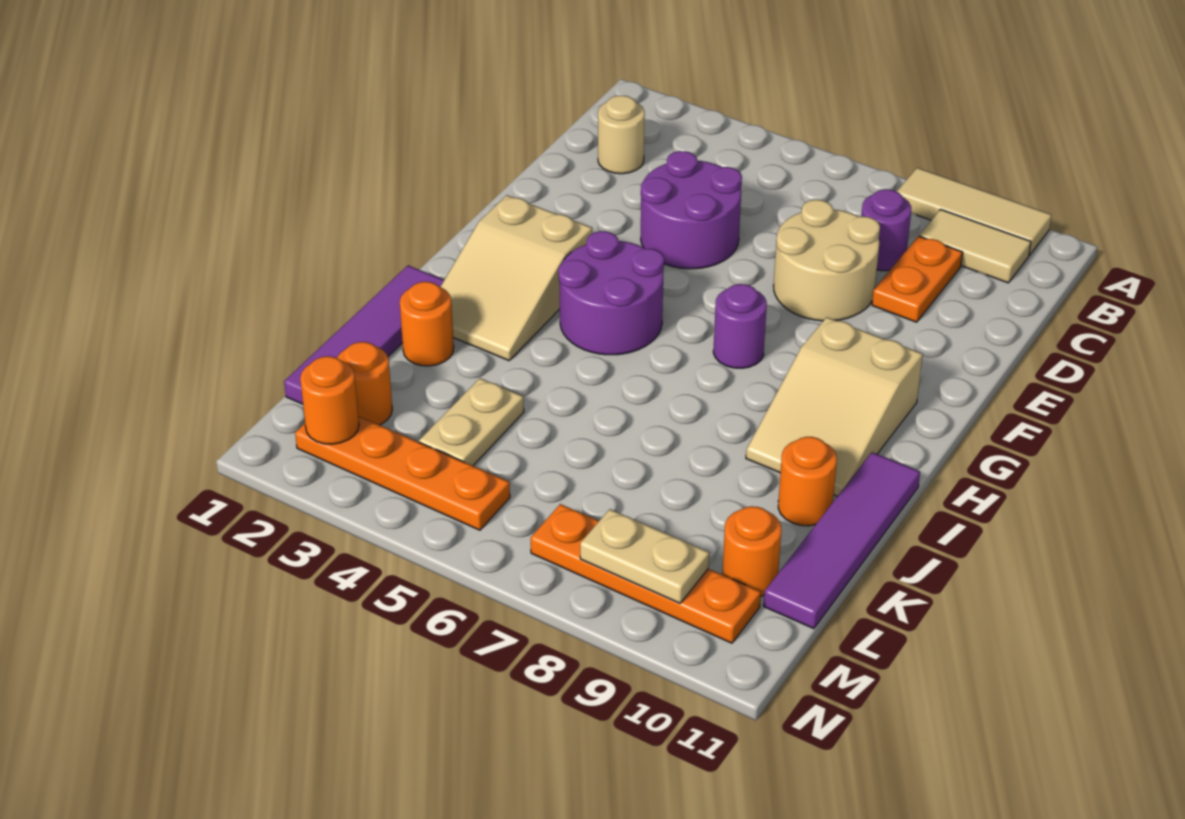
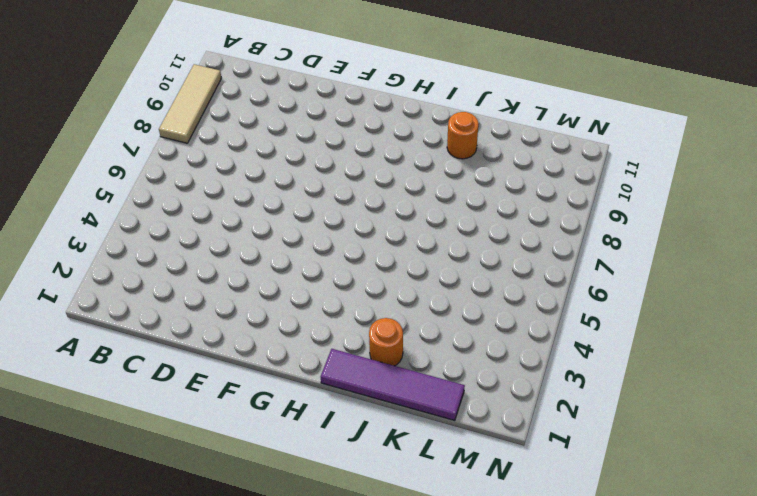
none -> tan tile B9:B10 level 1
none -> tan round brick C2 level 1
none -> purple round brick C8 level 1

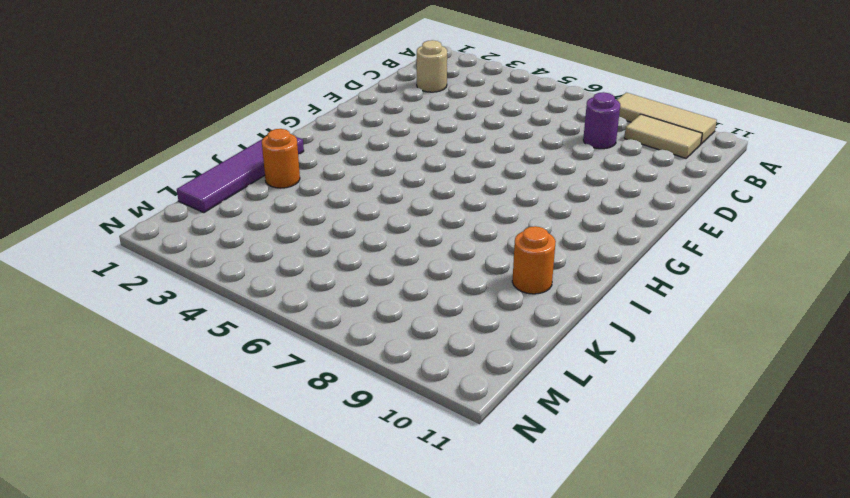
none -> orange plate C9:D9 level 1
none -> purple round brick D4:E5 level 1
none -> tan round brick D7:E8 level 1

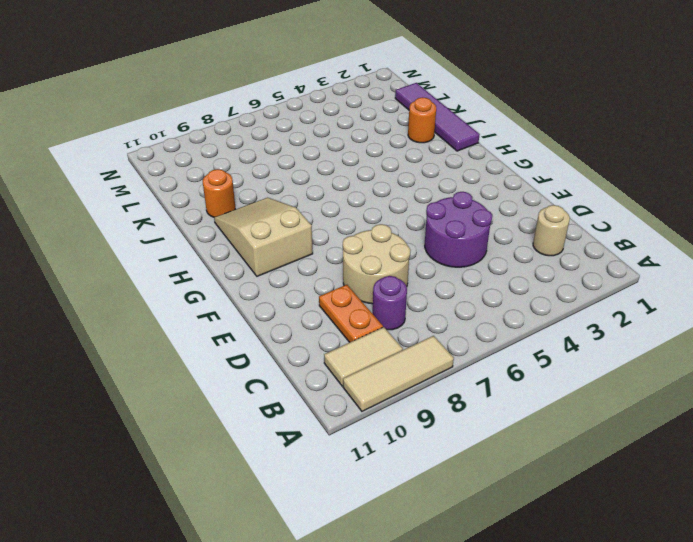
none -> tan slope G2:I3 level 1 top G
none -> purple round brick G4:H5 level 1
none -> purple round brick G7 level 1

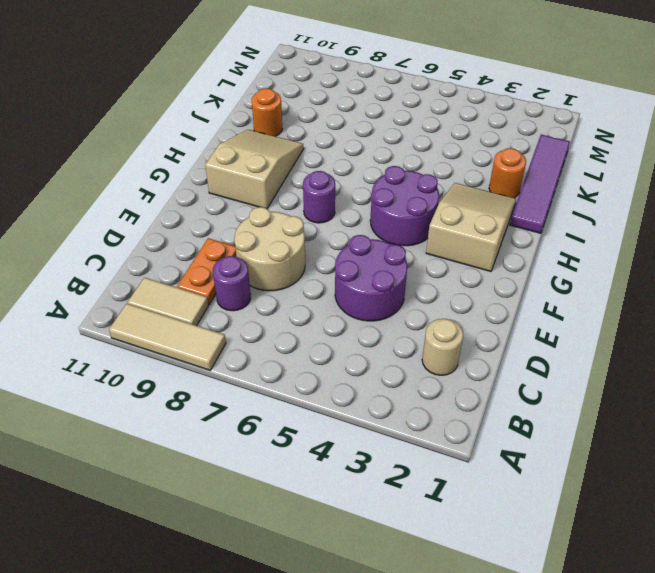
none -> purple tile I11:L11 level 1
none -> tan plate K4:L4 level 1
none -> orange round brick L2 level 1

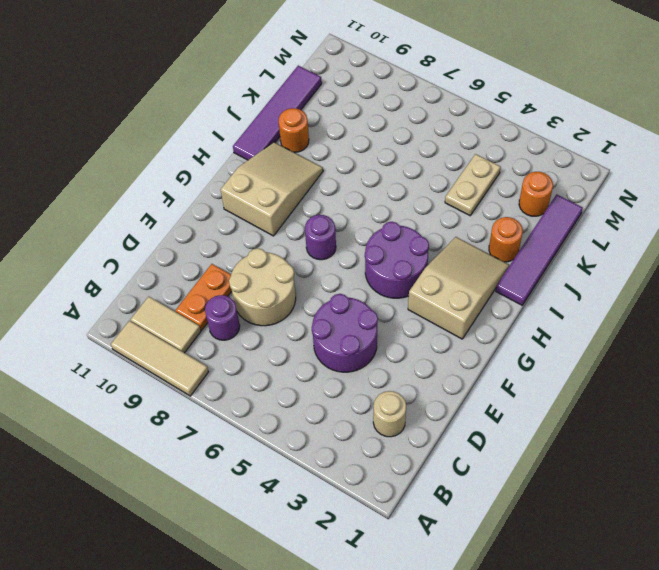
none -> orange round brick L10 level 1
none -> orange plate M2:M5 level 1
none -> orange plate M7:M10 level 1

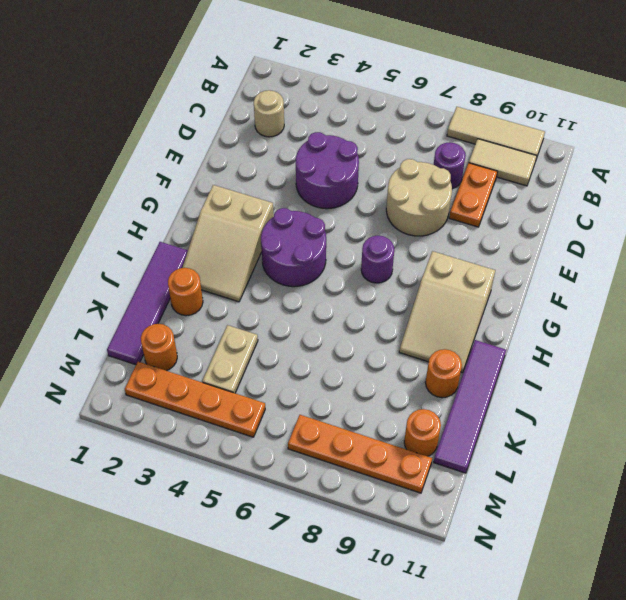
none -> orange round brick M2 level 2
none -> tan plate M8:M9 level 2

